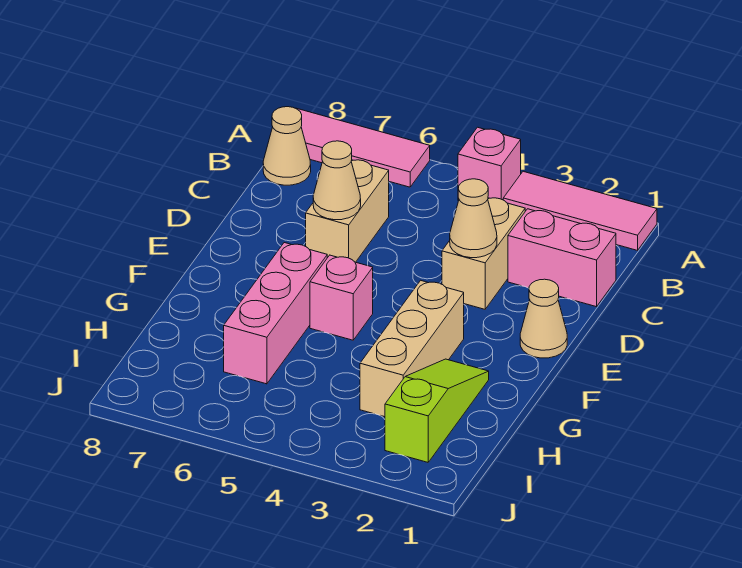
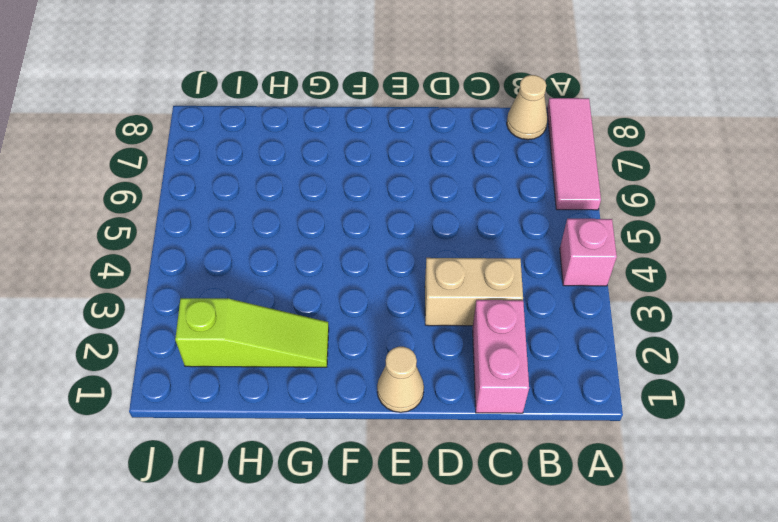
none -> pink tile A1:A3 level 1
none -> tan brick C6:D6 level 1
none -> tan brick F3:H3 level 1

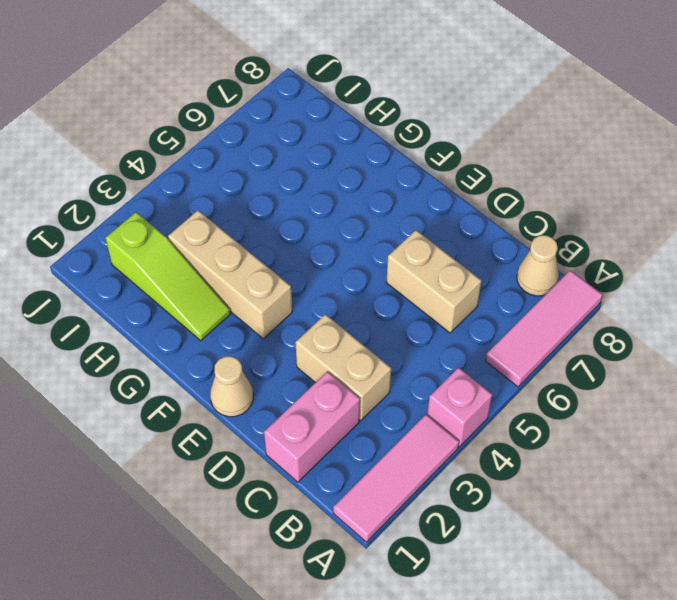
none -> pink brick F5 level 1
none -> pink brick F6:H6 level 1
none -> tan cone D3 level 2

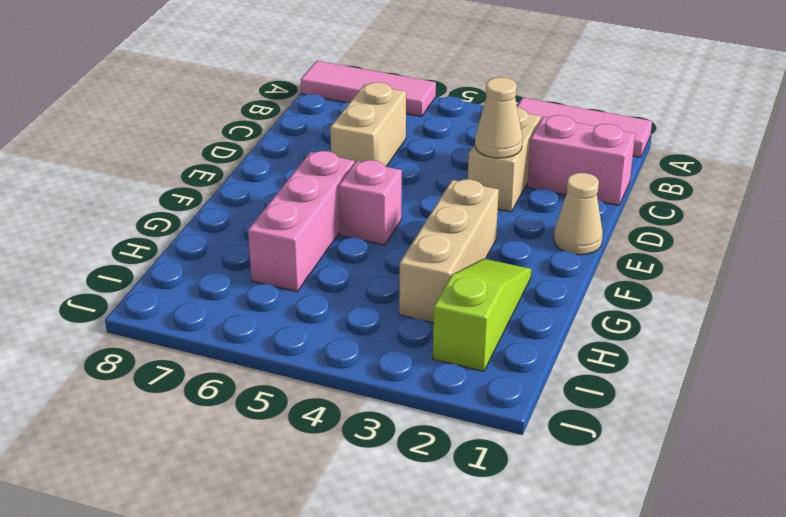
none -> pink brick A4 level 1
none -> tan cone B8 level 1
none -> tan cone D6 level 2

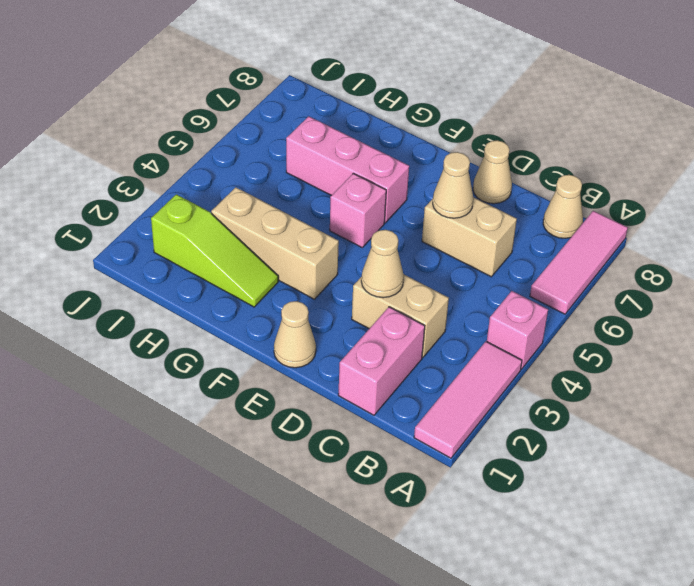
tan cone D8 level 1 -> none

